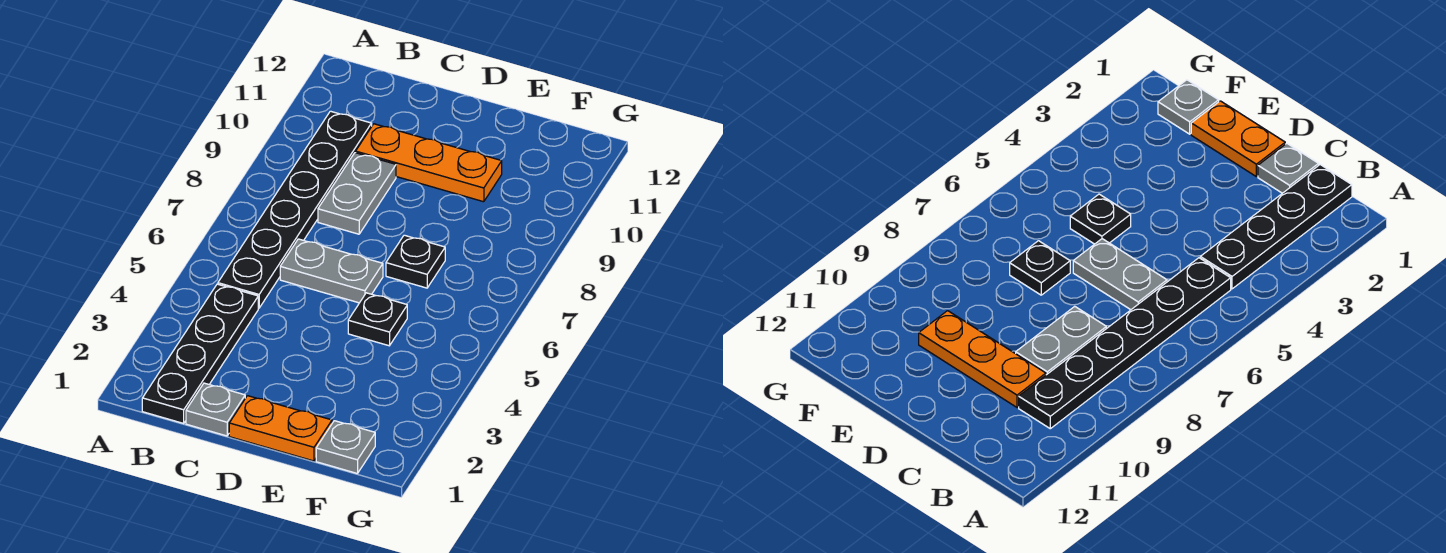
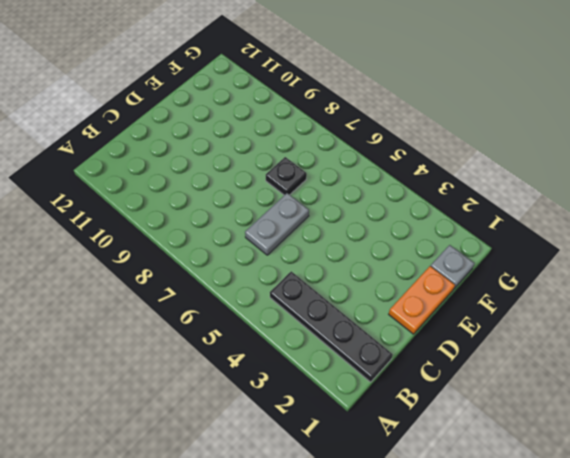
none -> black plate B5:B10 level 1
none -> grey plate C1 level 1

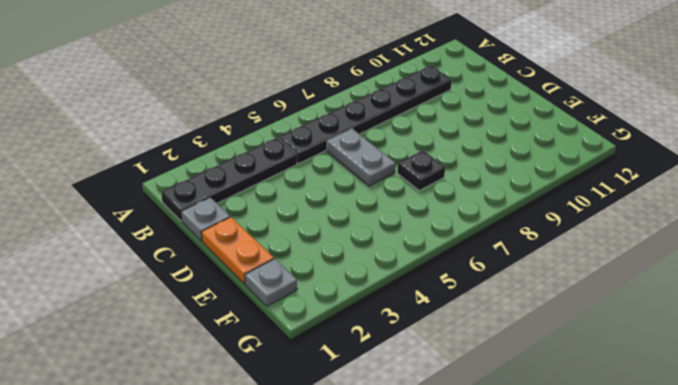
none -> grey plate C8:C9 level 1
none -> orange plate C10:E10 level 1

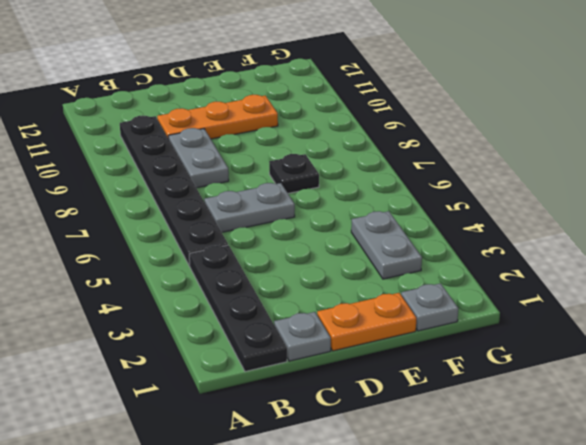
grey plate F3:F4 level 1 -> none
none -> black plate E5 level 1

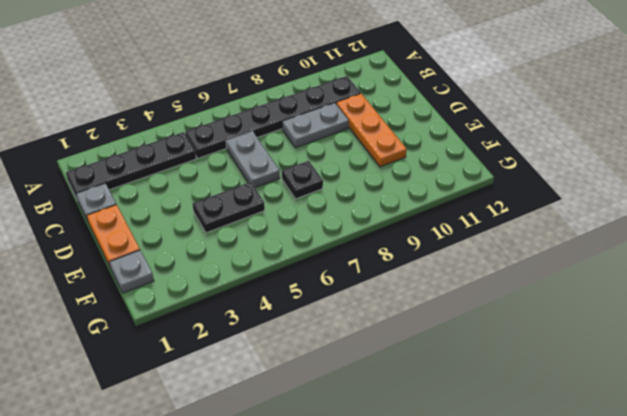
black plate E4:E5 level 1 -> black plate E5 level 1

